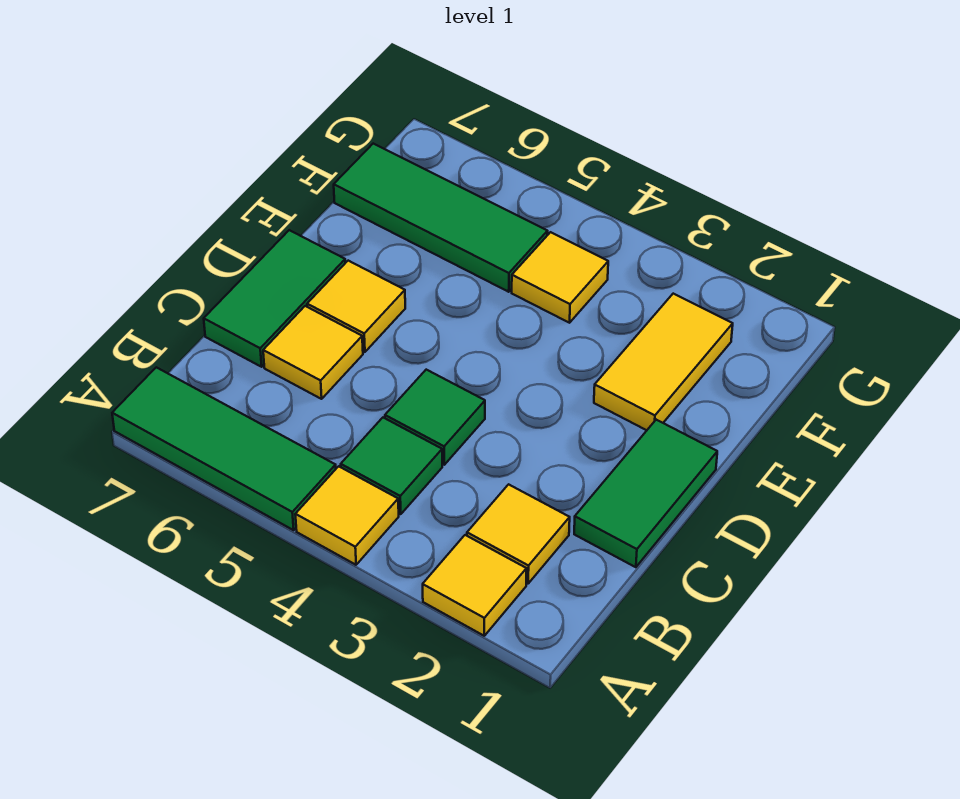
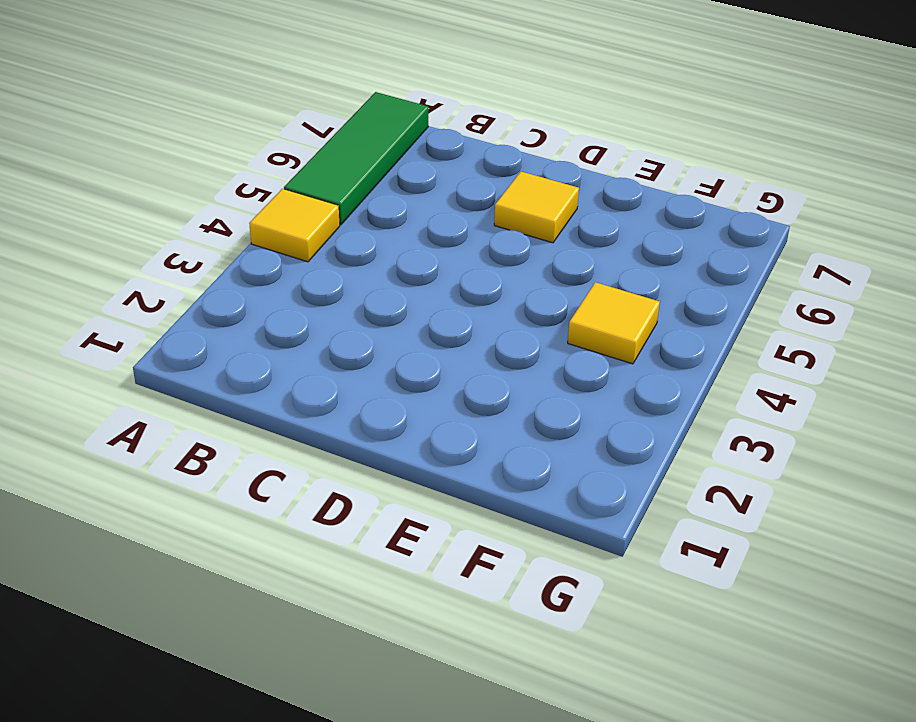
none -> yellow tile A2 level 1
none -> yellow tile B2 level 1
none -> green tile B4 level 1

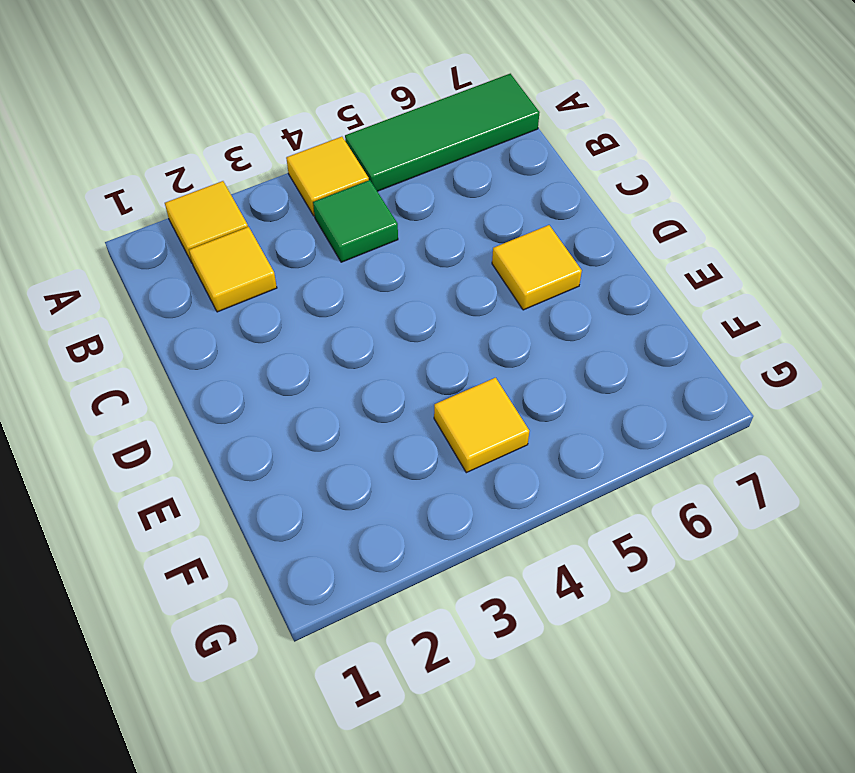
none -> green tile C1:D1 level 1
none -> green tile C4 level 1
none -> yellow tile C6 level 1

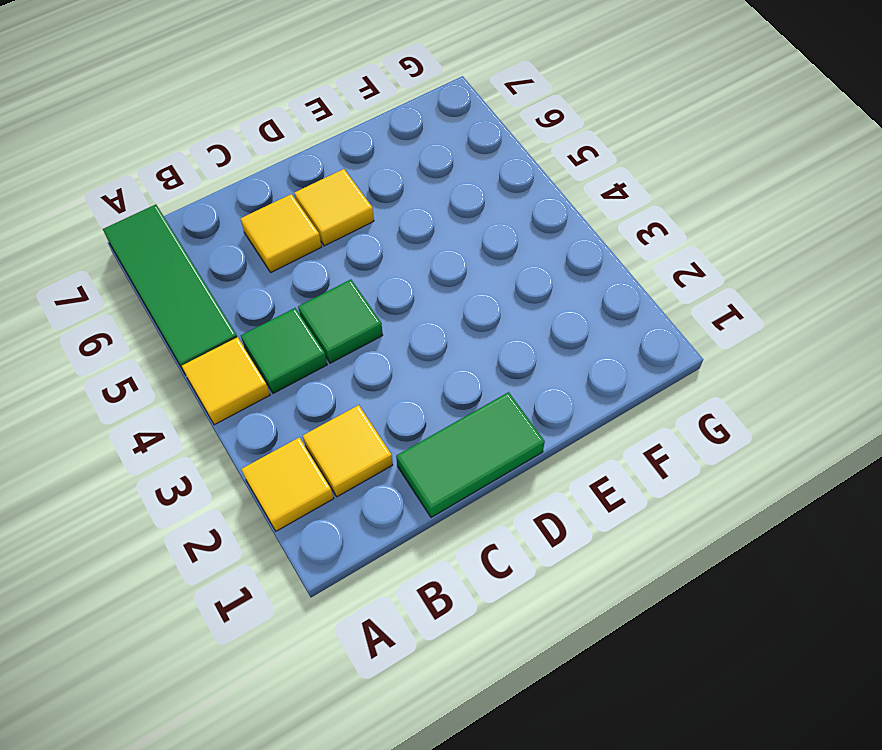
none -> green tile C7:D7 level 1
none -> yellow tile E2:F2 level 1
none -> yellow tile F4 level 1

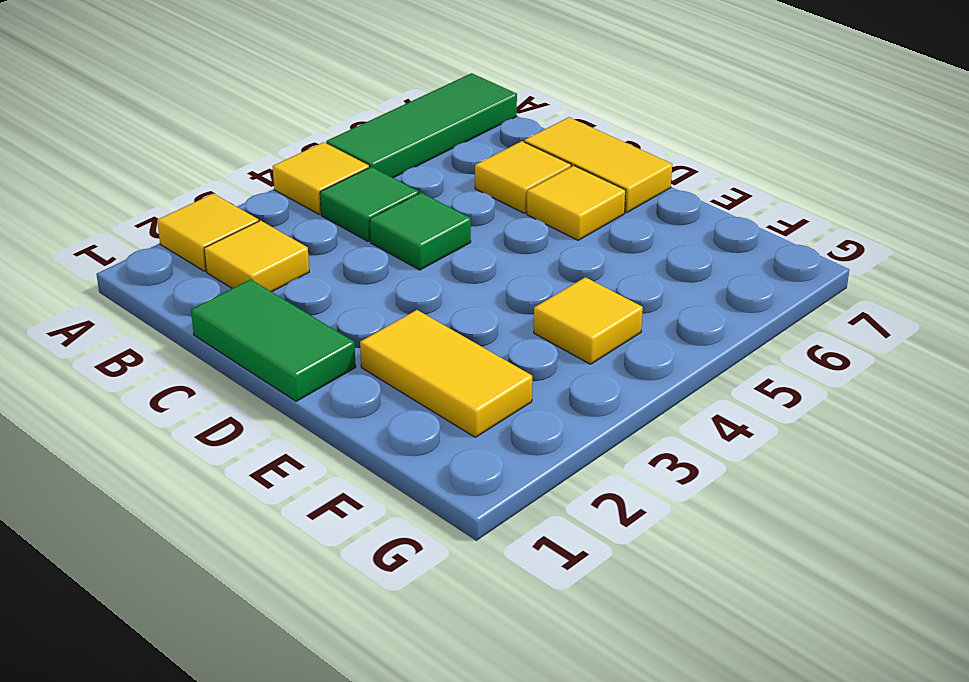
yellow tile C7:D7 level 1 -> green tile C7:D7 level 1
none -> green tile F5:F7 level 1

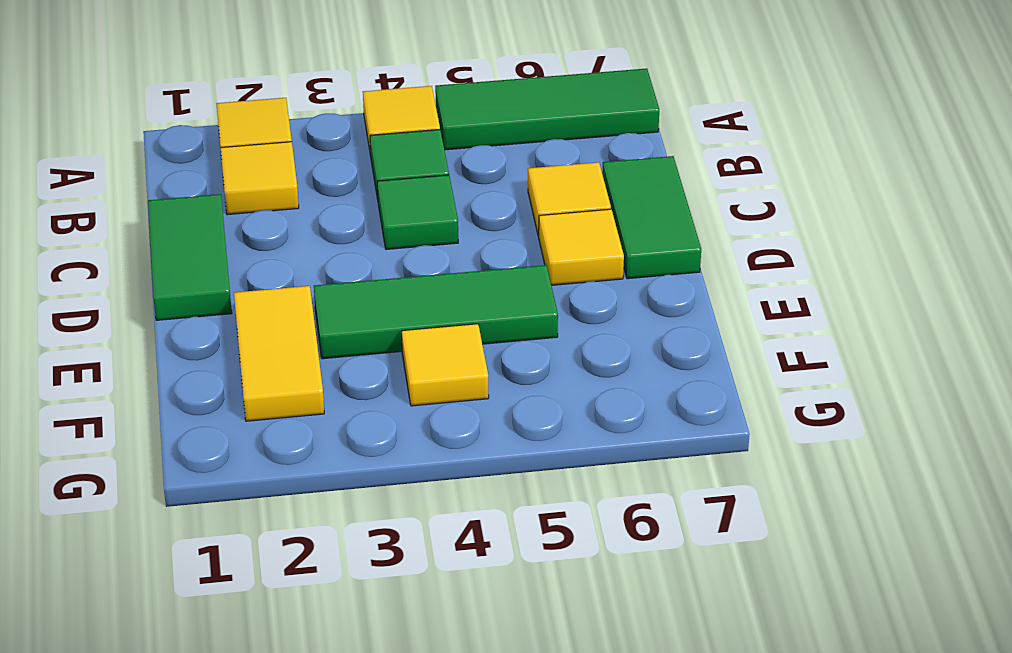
green tile E3:E5 level 1 -> green tile F5:F7 level 1

